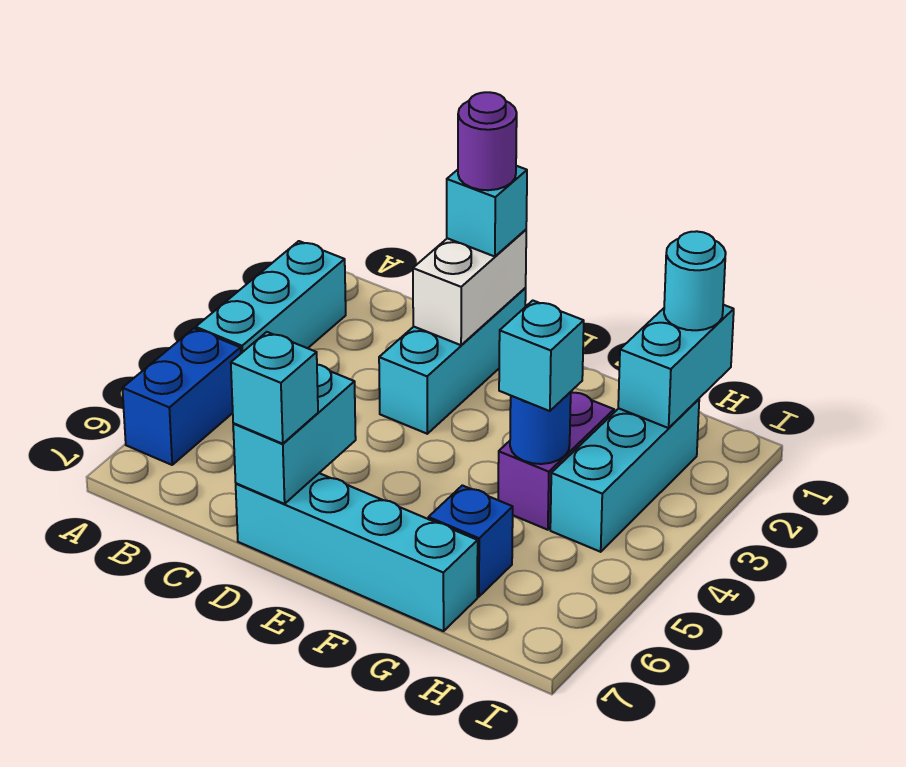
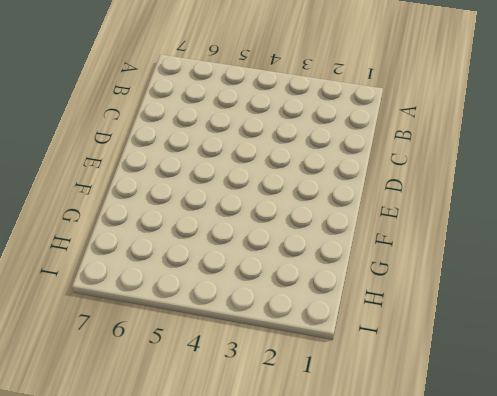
none -> cyan brick A2:A4 level 1
none -> blue brick A5:A6 level 1
none -> cyan brick D1:D3 level 1

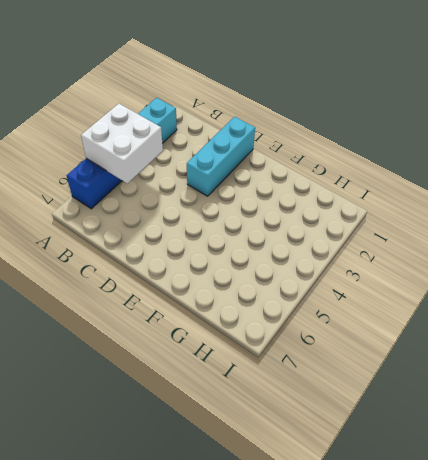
white brick A4:B5 level 2 -> none
none -> cyan brick D7:G7 level 1
none -> purple brick G3:G4 level 1
none -> blue brick G6 level 1

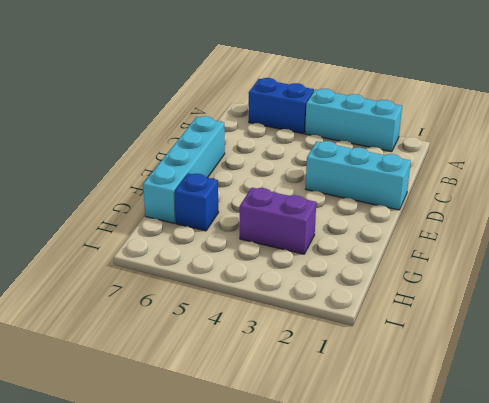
none -> cyan brick H2:H4 level 1
none -> white brick D1:D2 level 2
none -> cyan brick D6:D7 level 2

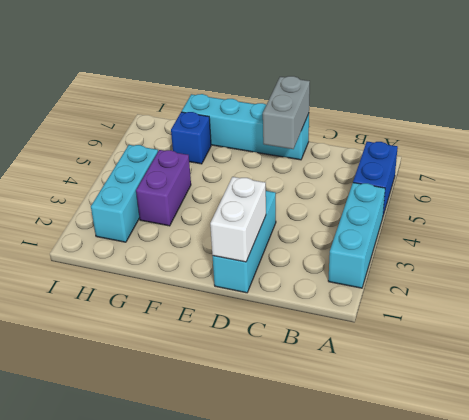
grey brick D6:D7 level 2 -> cyan brick D6:D7 level 2
none -> blue round brick G4 level 2
none -> cyan brick H1:H2 level 2
none -> cyan brick D1 level 3

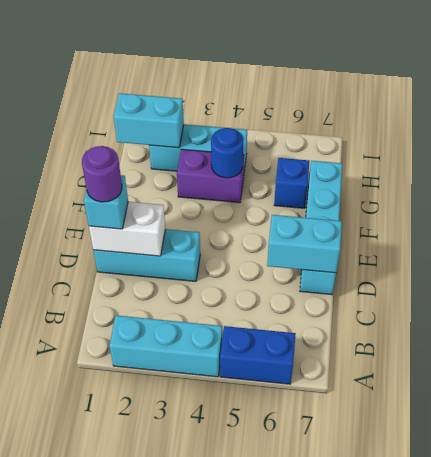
none -> cyan brick D7 level 3
none -> cyan brick G4 level 3
none -> cyan round brick H1 level 3

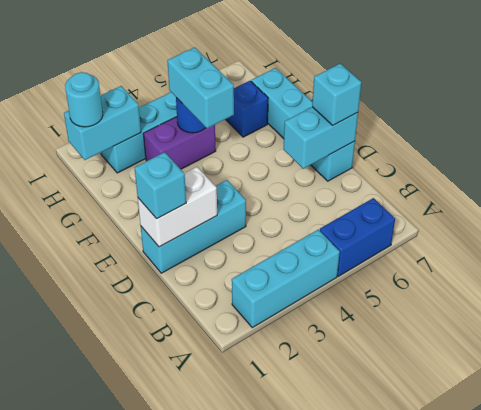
cyan brick F4:G4 level 3 -> cyan brick G4 level 3
none -> purple round brick D1 level 4

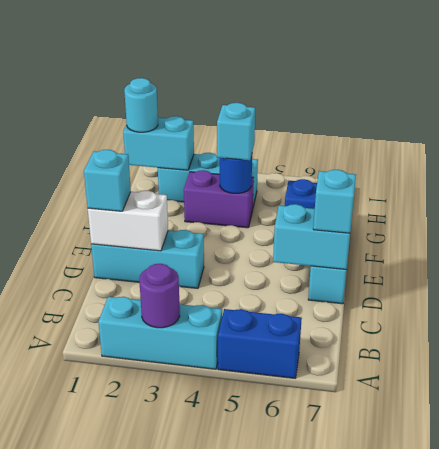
purple round brick A3 level 2 -> purple round brick D1 level 4

